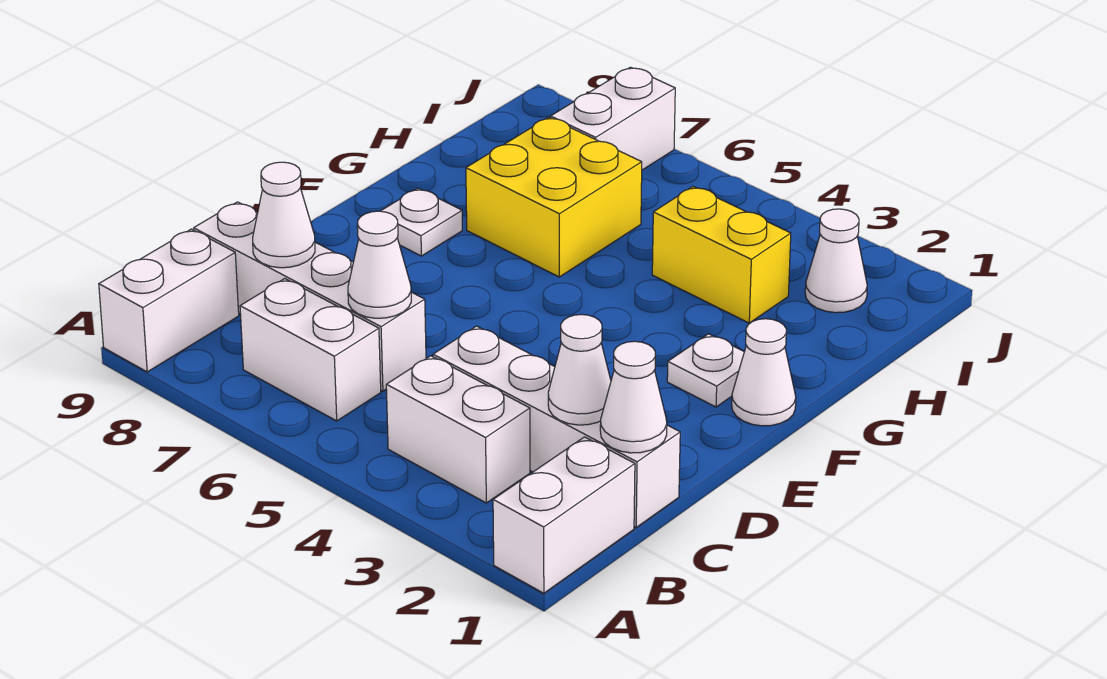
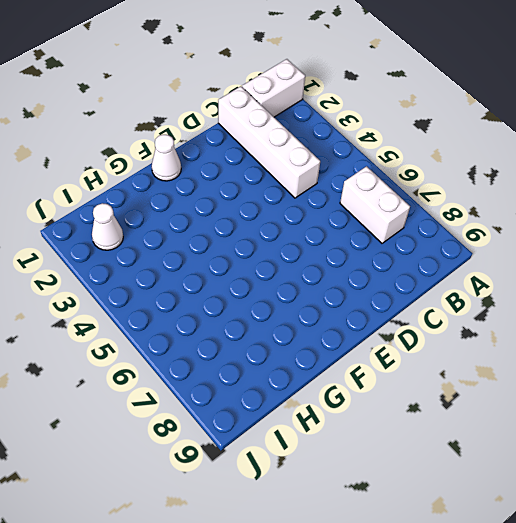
none -> white brick A9:B9 level 1
none -> white brick B3:B4 level 1
none -> white brick C6:C9 level 1

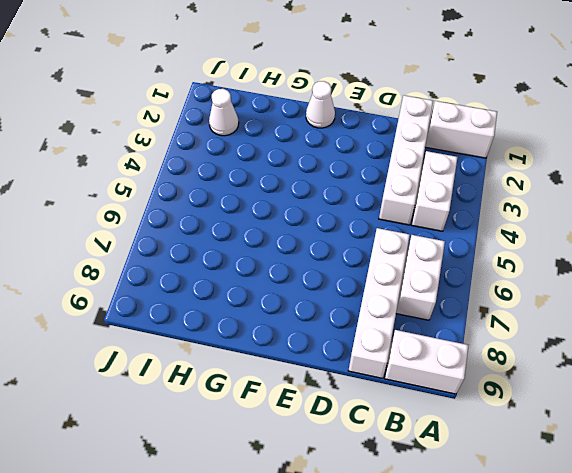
none -> white plate F2 level 1
none -> white plate F8 level 1
none -> yellow brick G6:H7 level 1

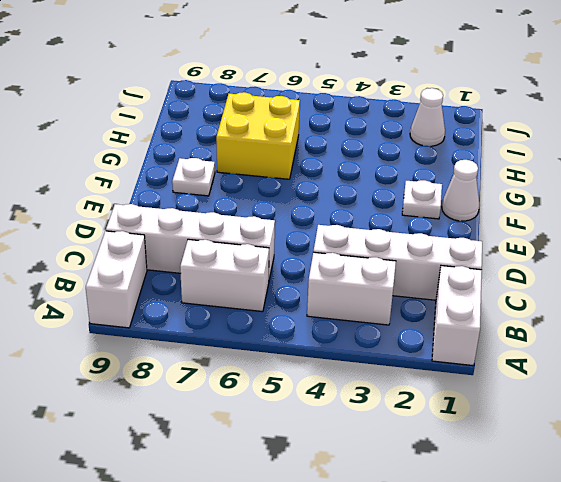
none -> yellow brick H3:H4 level 1
none -> white brick I7:J7 level 1
none -> white cone C1 level 2

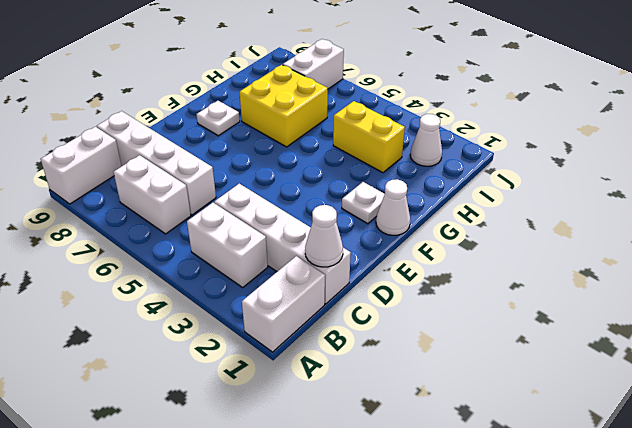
none -> white cone C2 level 2
none -> white cone C6 level 2
none -> white cone C8 level 2

